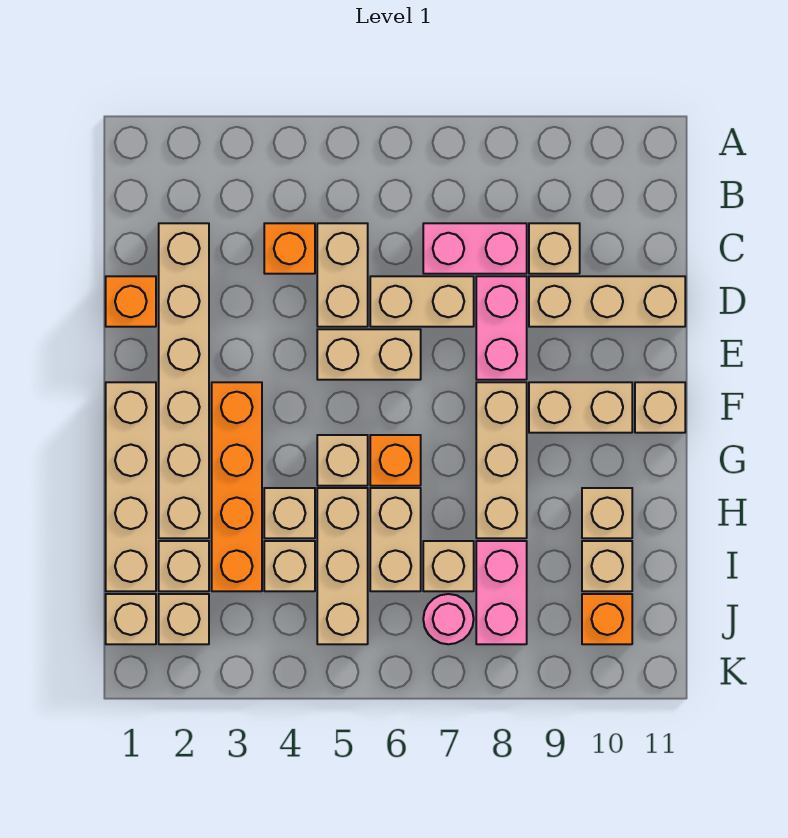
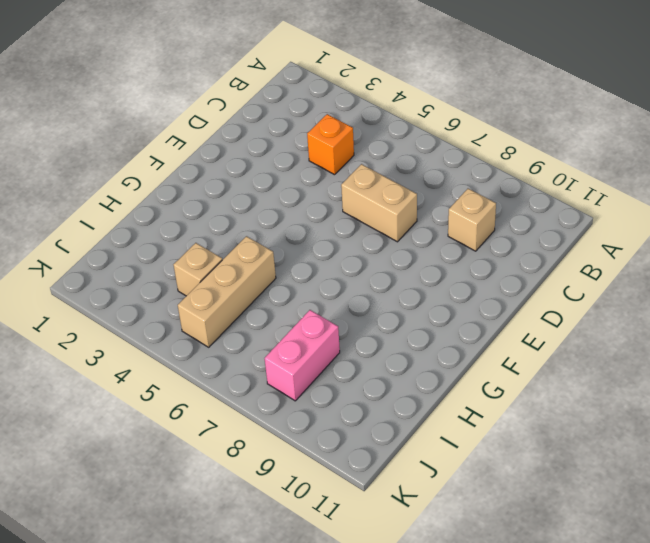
none -> tan brick C2:H2 level 1
none -> tan brick C5:D5 level 1
none -> pink brick C7:C8 level 1
none -> orange brick D1 level 1

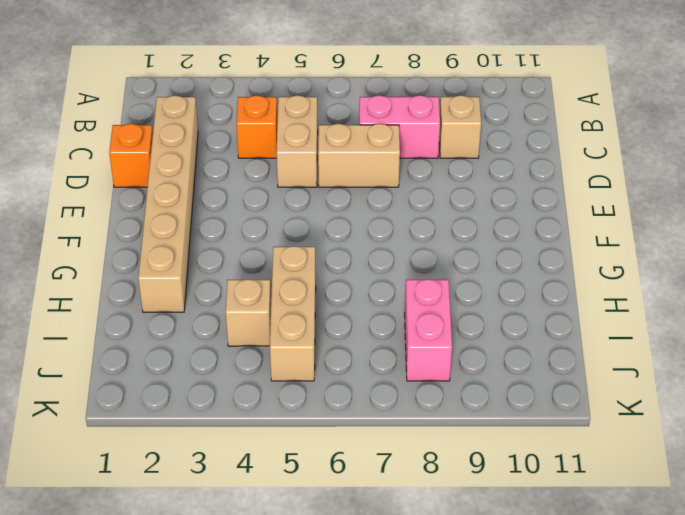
none -> pink brick D8:E8 level 1
none -> tan brick D9:D11 level 1
none -> tan brick E5:E6 level 1
none -> tan brick F1:I1 level 1

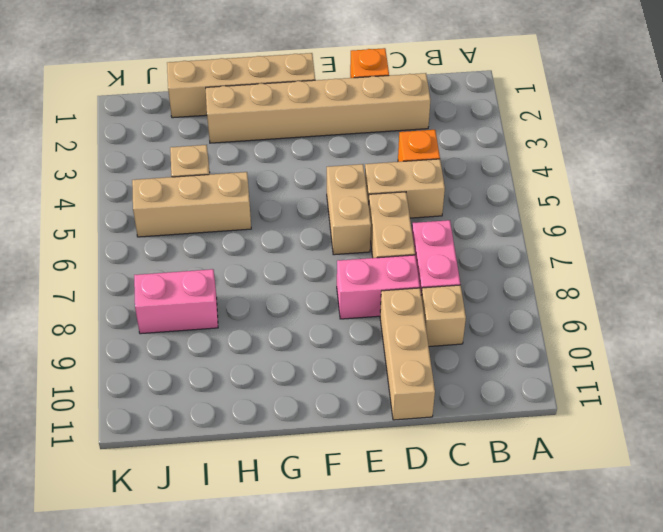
none -> orange brick F3:I3 level 1
none -> tan brick F8:H8 level 1
none -> tan brick F9:F10 level 1
none -> tan brick F11 level 1

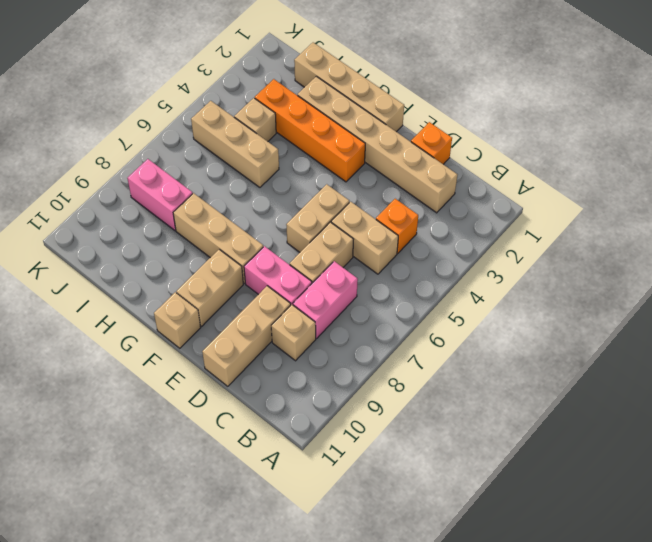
none -> tan brick G5 level 1
none -> orange brick G6 level 1
none -> tan brick H4 level 1
none -> tan brick H6:I6 level 1

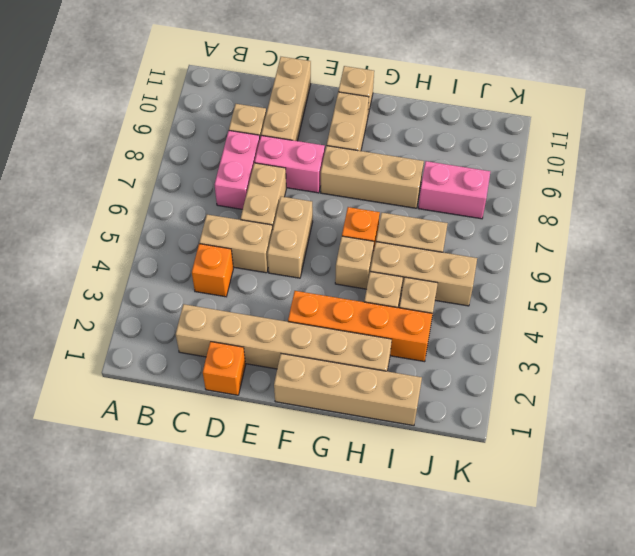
none -> tan brick H10 level 1
none -> tan brick I2 level 1
none -> tan brick I7 level 1
none -> tan brick I10 level 1

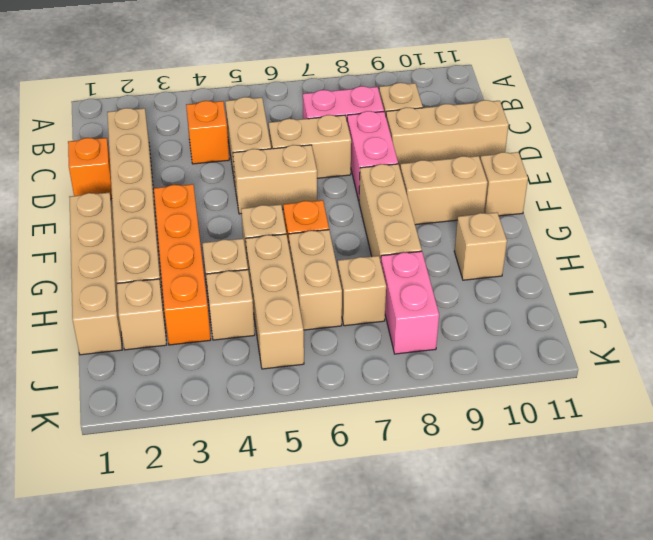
none -> tan brick I10 level 1
none -> tan brick J1 level 1
none -> tan brick J2 level 1
none -> pink round brick J7 level 1

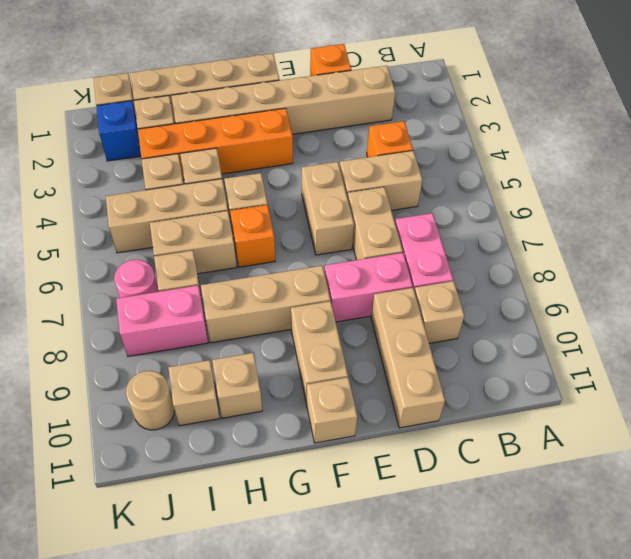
blue brick J2 level 1 -> tan brick J2 level 1
tan round brick J10 level 1 -> orange brick J10 level 1

